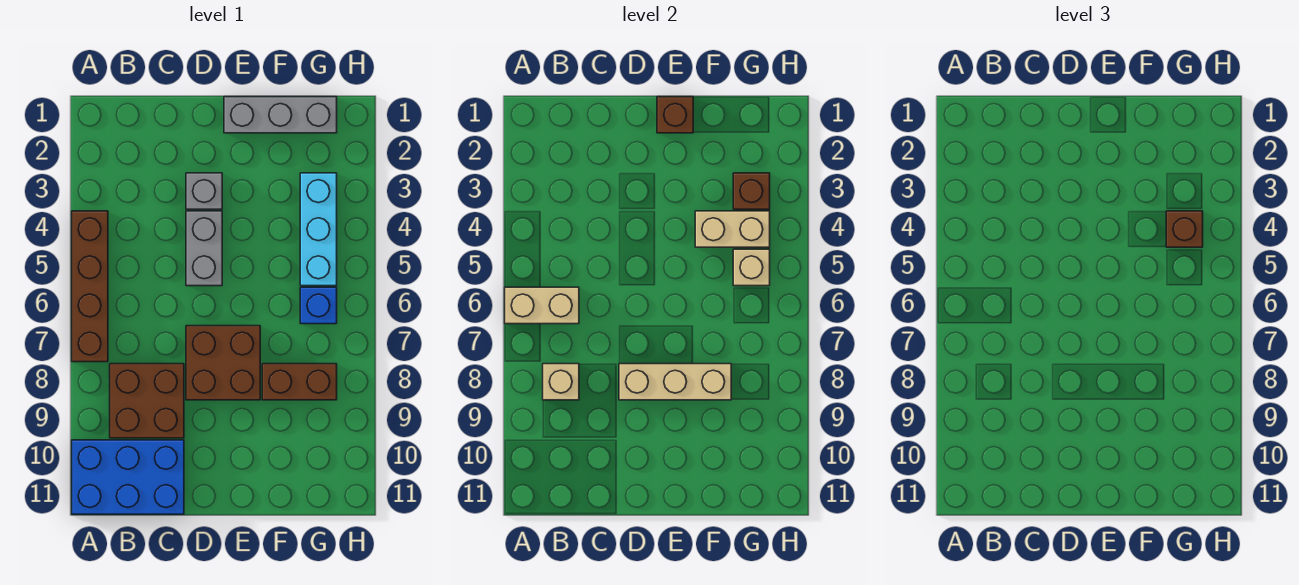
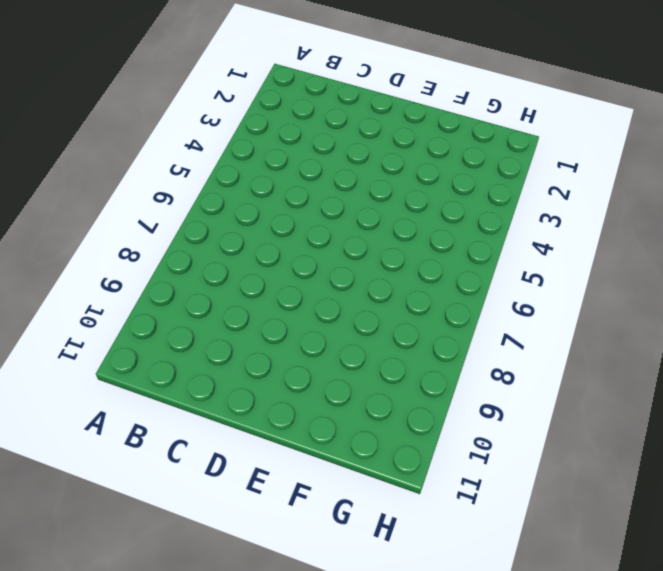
none -> brown brick A4:A7 level 1
none -> blue brick A10:C11 level 1
none -> brown brick B8:C9 level 1

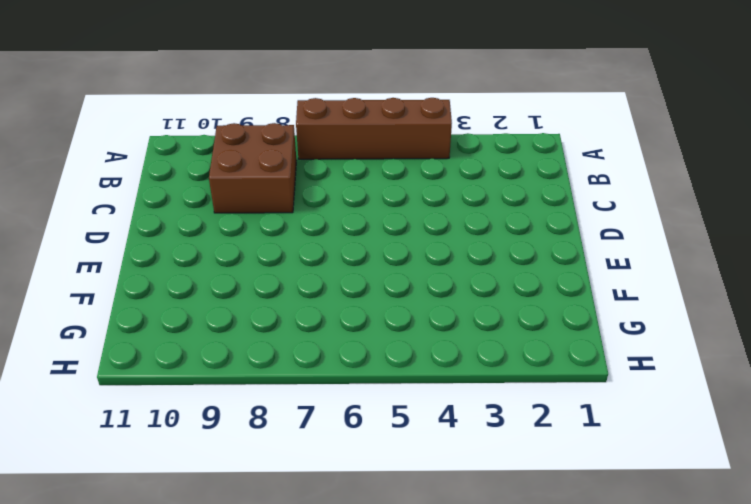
none -> blue brick A10:C11 level 1
none -> grey brick D3 level 1
none -> grey brick D4:D5 level 1

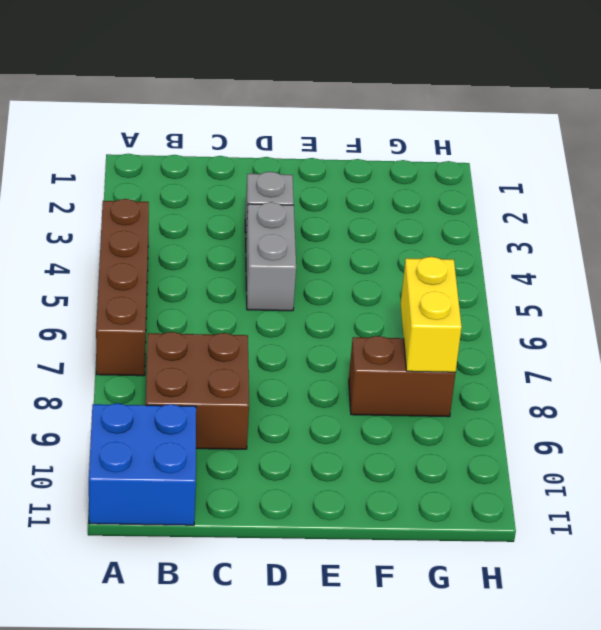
blue brick A10:B11 level 1 -> blue brick A10:C11 level 1
yellow brick G7:G8 level 2 -> none
none -> brown brick D7:E8 level 1
none -> grey brick E1:G1 level 1
none -> cyan brick G3:G5 level 1

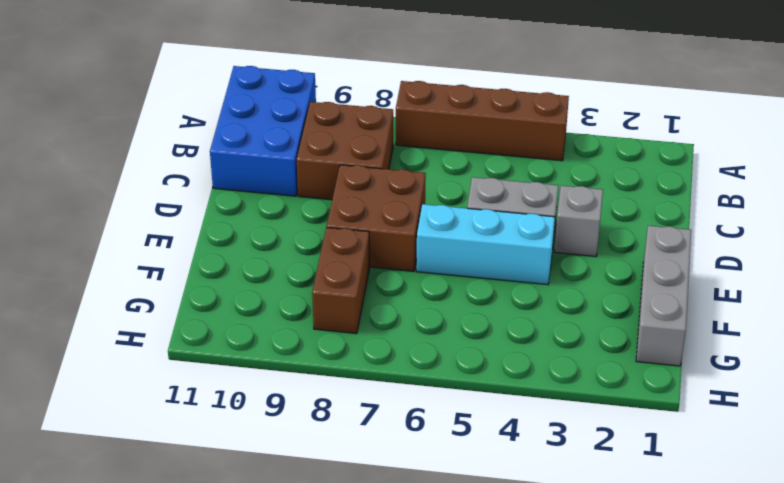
cyan brick E4:E6 level 1 -> cyan brick G3:G5 level 1
none -> blue brick G6 level 1
none -> tan brick A6:B6 level 2
none -> tan brick B8 level 2

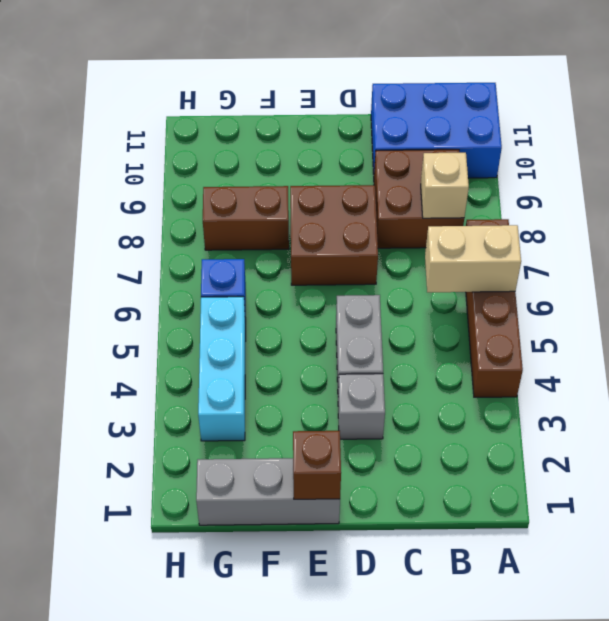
none -> tan brick D8:F8 level 2
none -> tan brick F4:G4 level 2
none -> brown brick G3 level 2

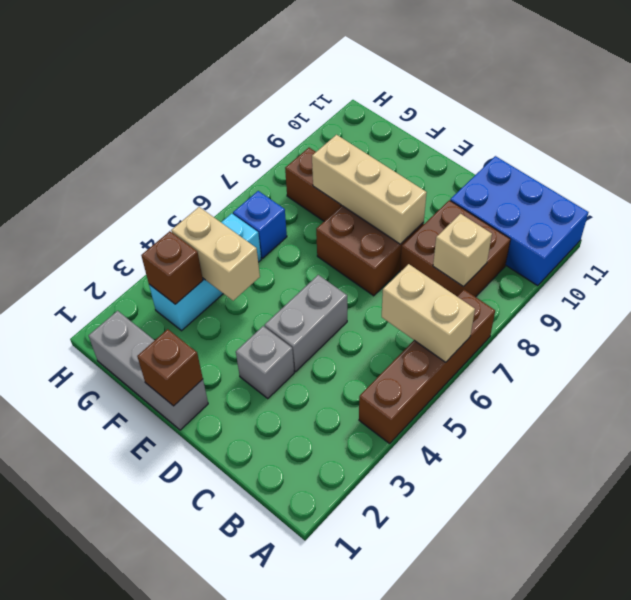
none -> tan brick G5 level 2
none -> brown brick G4 level 3

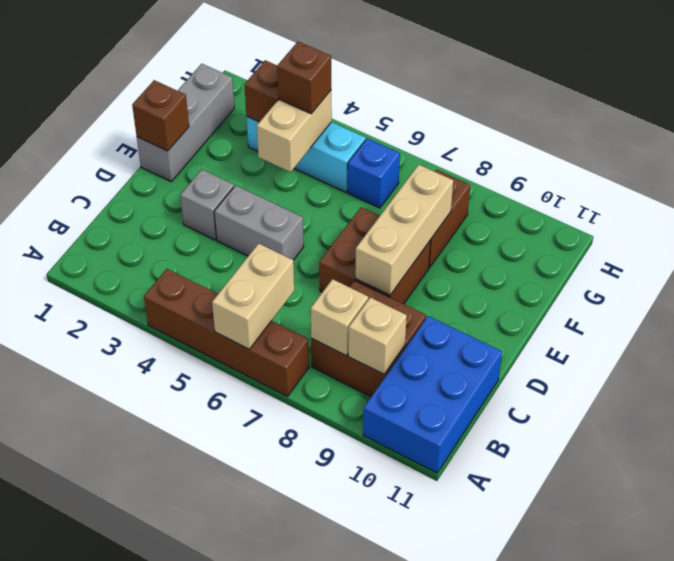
tan brick B9 level 2 -> tan brick G5 level 2

